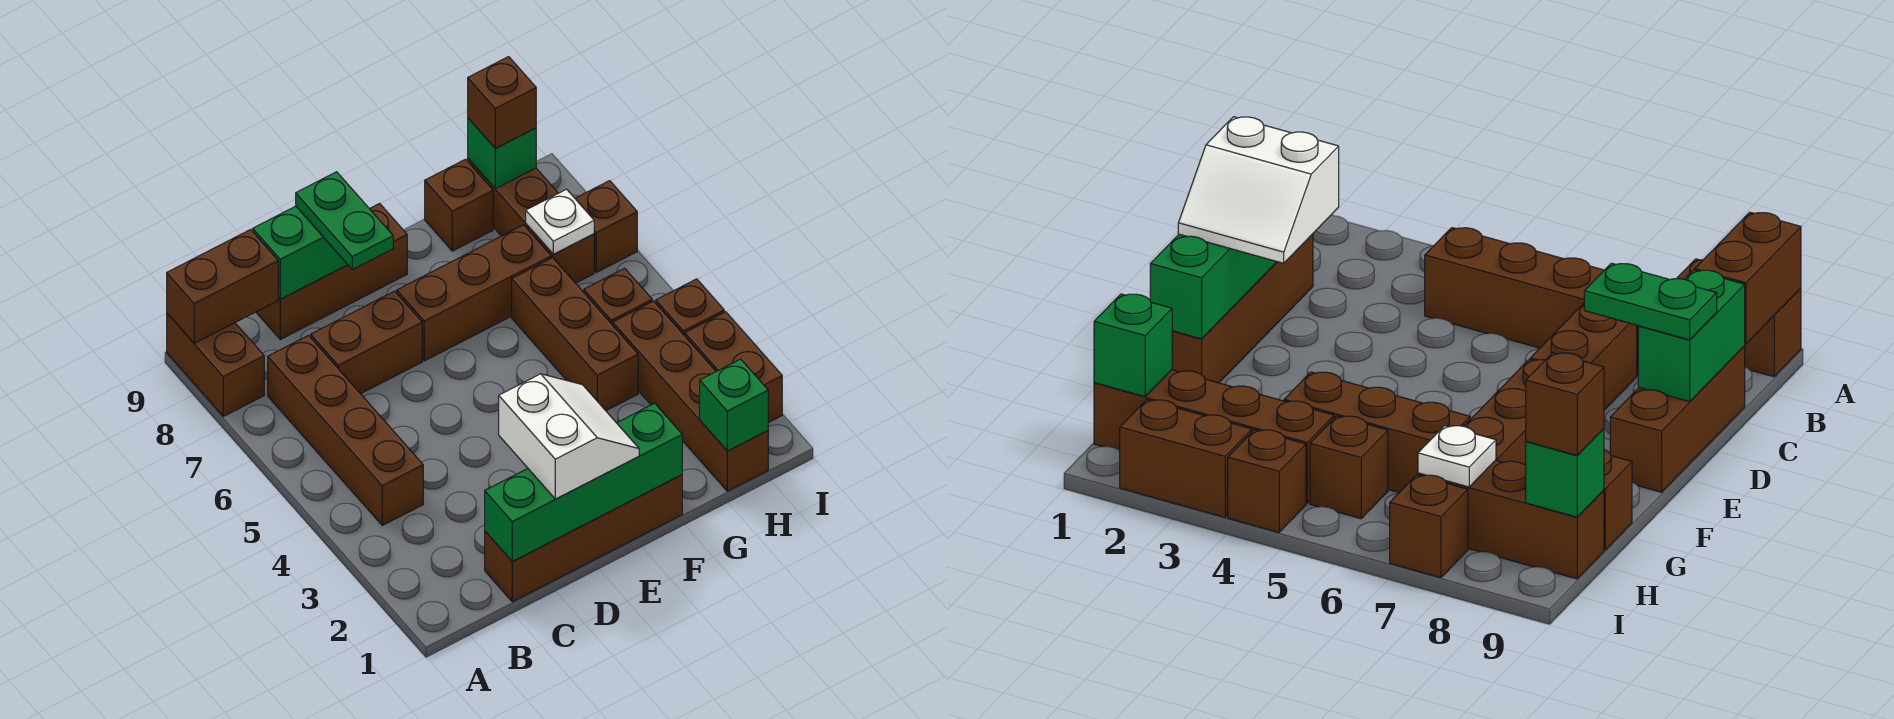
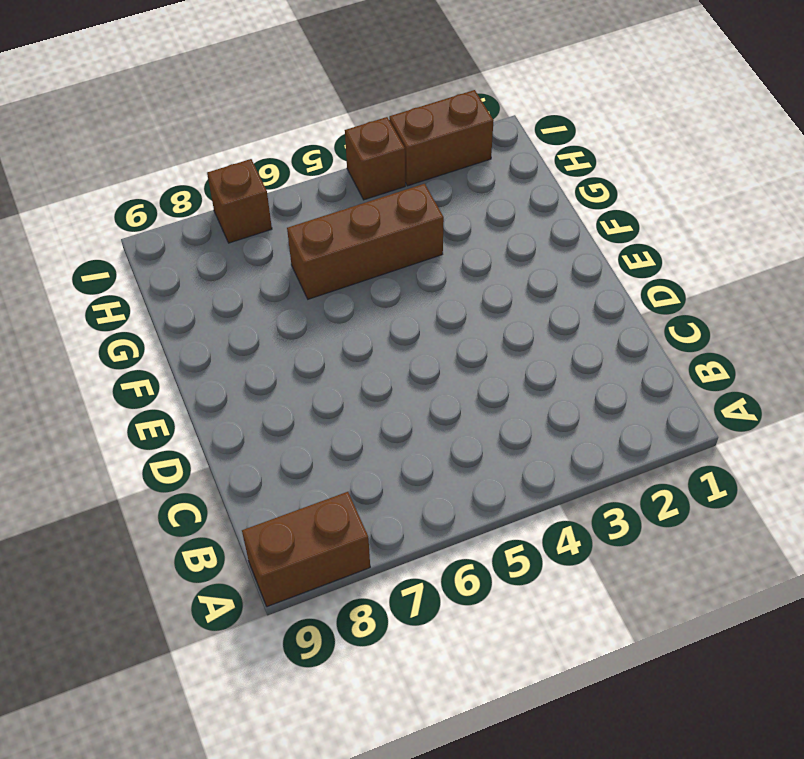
none -> brown brick B4:B7 level 1
none -> brown brick C1:F1 level 1
none -> brown brick C7:D7 level 1

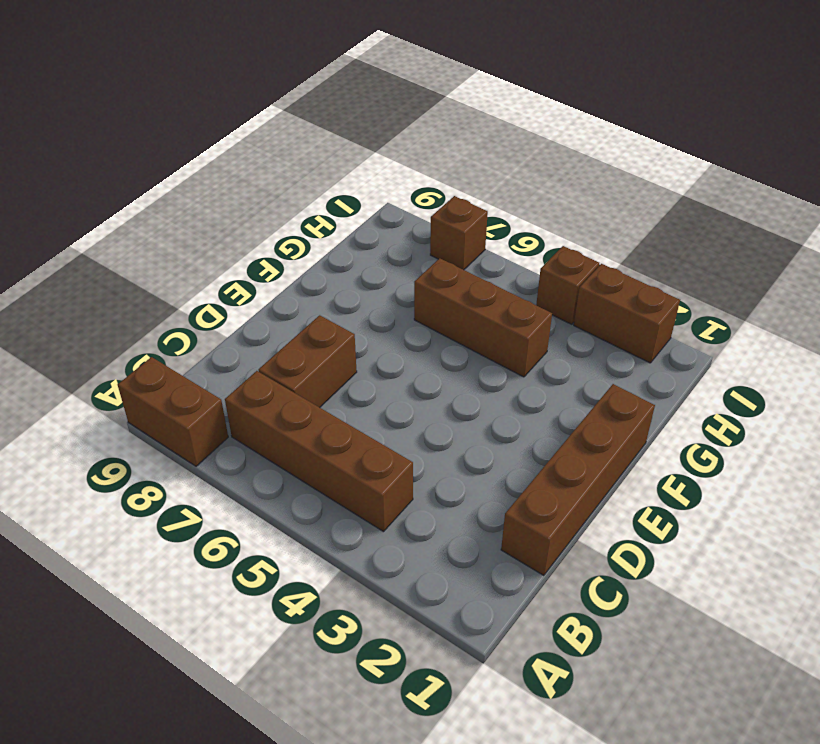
none -> brown brick C9:E9 level 1
none -> brown brick E7:G7 level 1
none -> brown brick G9 level 1

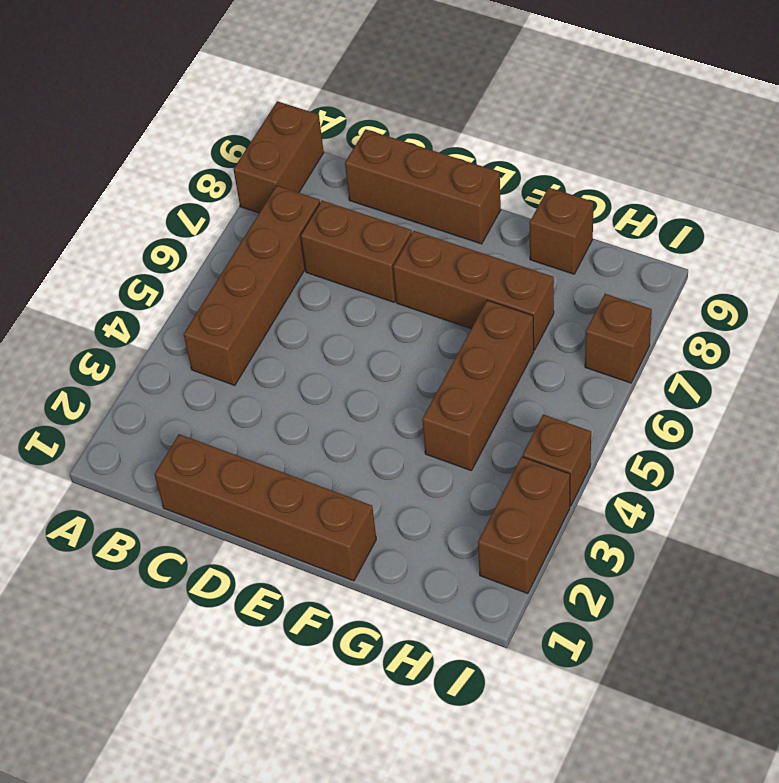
none -> brown brick H1:H4 level 1
none -> brown brick H5 level 1
none -> brown brick H7:H9 level 1

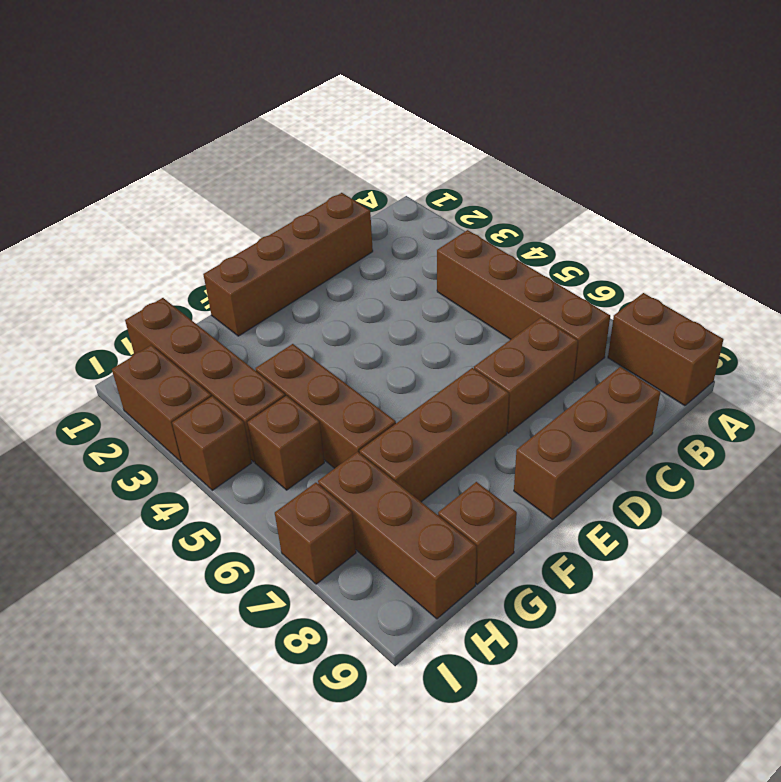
none -> brown brick A9:B9 level 2
none -> green brick C1:F1 level 2
none -> green brick C9:D9 level 2

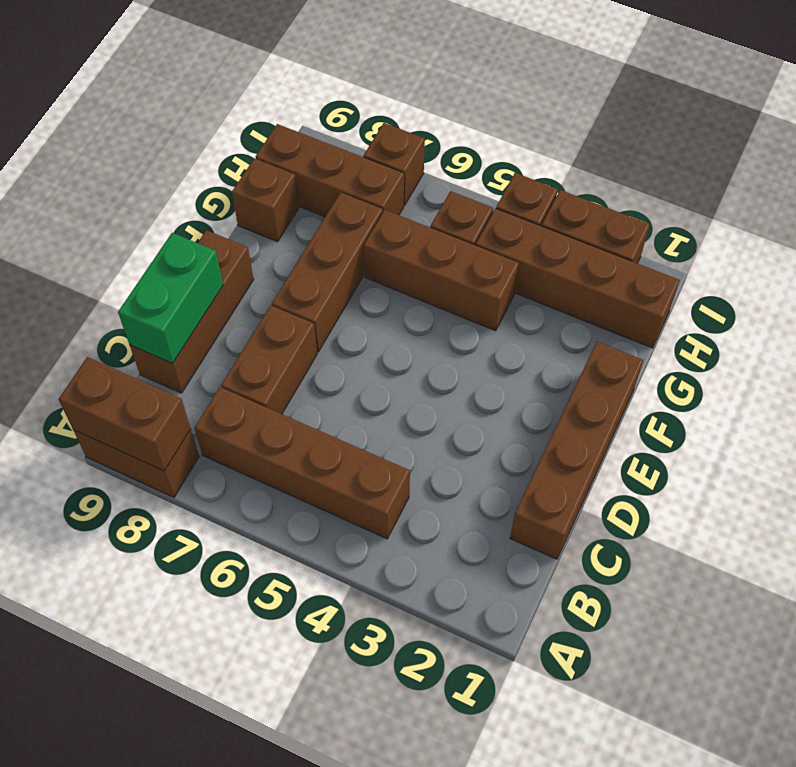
brown brick A8:A9 level 2 -> brown brick A9:B9 level 2
none -> green brick C1:F1 level 2
none -> green brick H1 level 2
none -> white plate H7 level 2

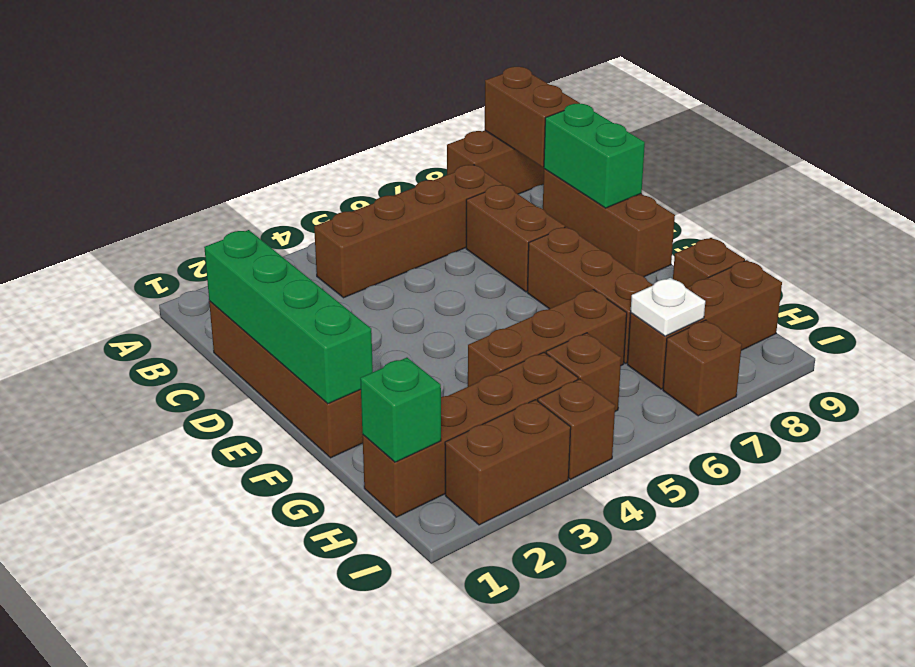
none -> green brick H9 level 2
none -> white slope D1:E2 level 3 top D
none -> green plate D8:D9 level 3

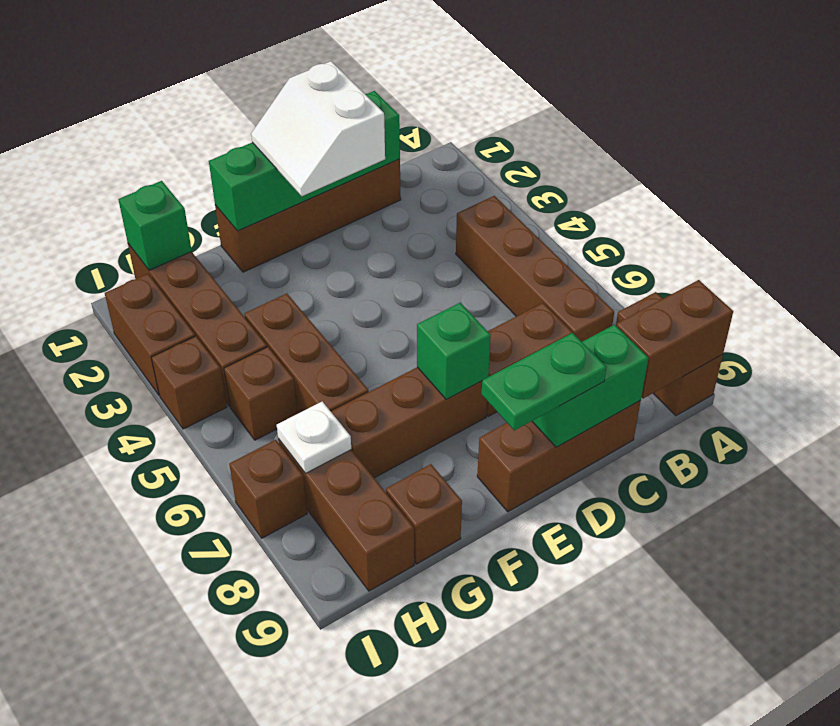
green plate D9:E9 level 3 -> green plate D8:D9 level 3
green brick E7 level 2 -> green brick H9 level 2
none -> brown brick H9 level 3

